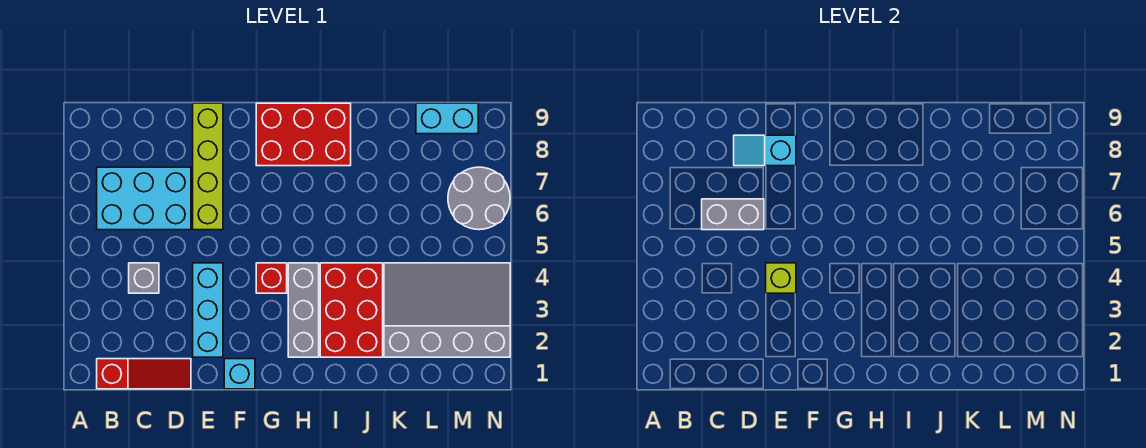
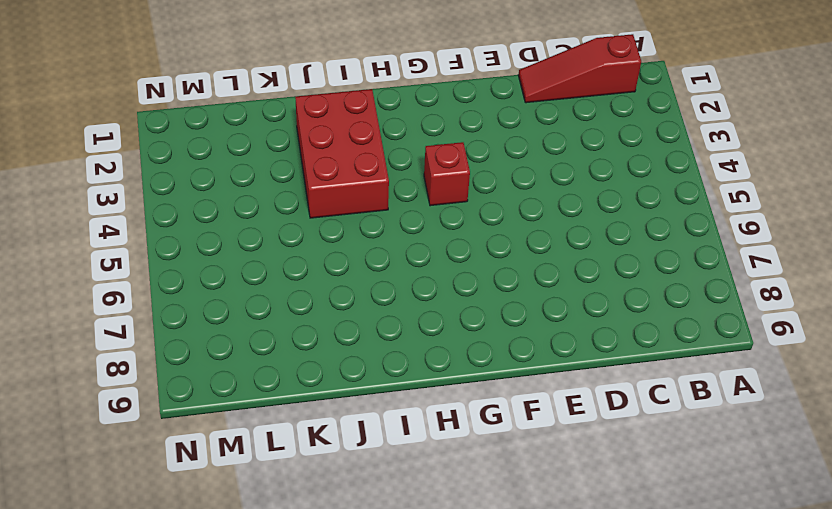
none -> cyan brick B6:D7 level 1
none -> grey brick C4 level 1
none -> cyan brick E2:E4 level 1

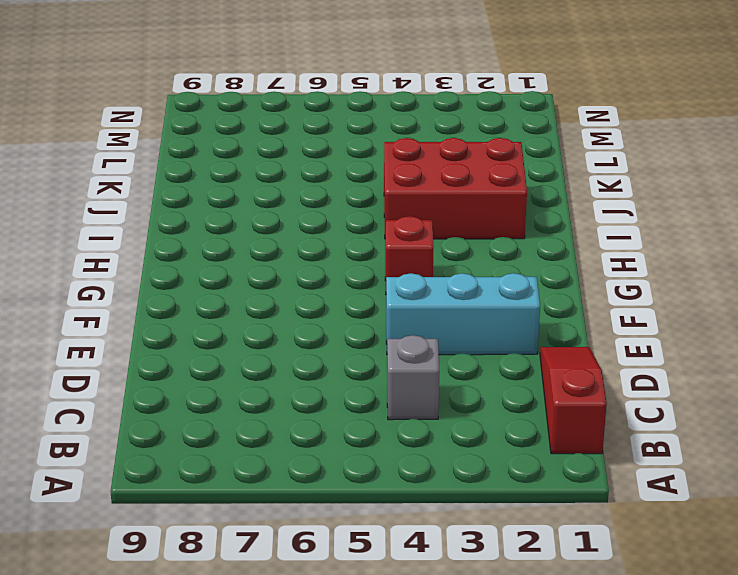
none -> cyan brick B6:D7 level 1
none -> lime brick E6:E9 level 1
none -> cyan brick F1 level 1

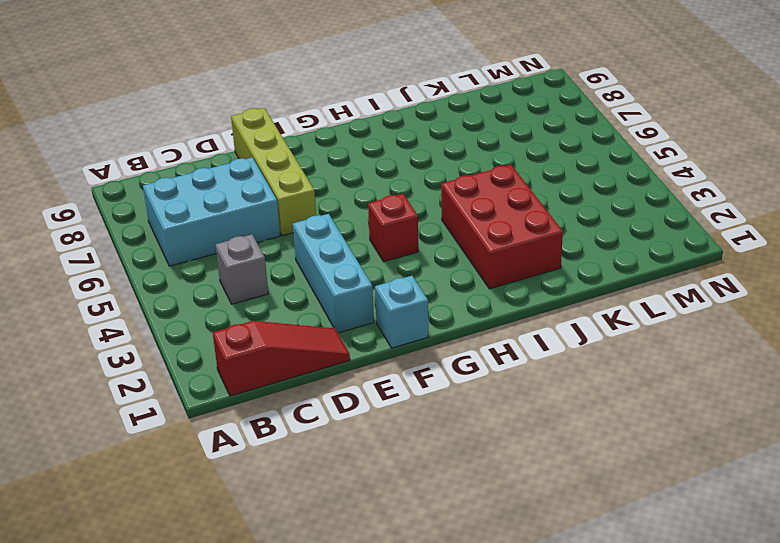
none -> red brick G8:I9 level 1
none -> grey brick H2:H4 level 1
none -> grey slope K2:N4 level 1 top 2

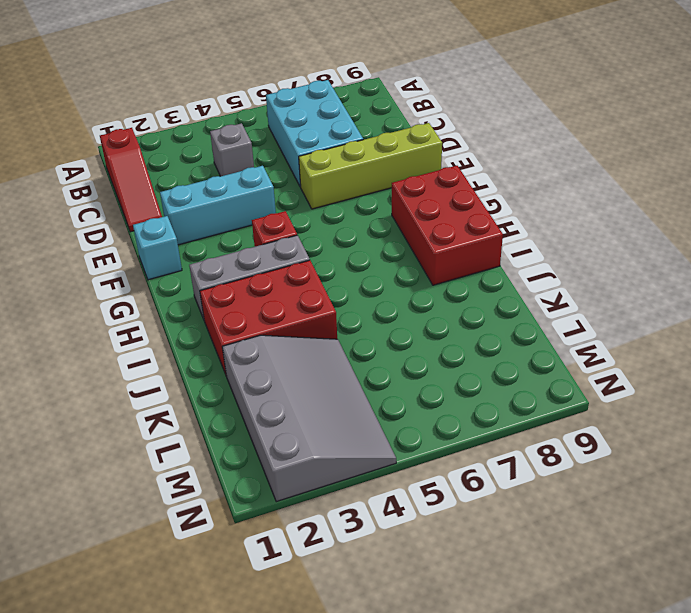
none -> cyan brick L9:M9 level 1
none -> grey round brick M6:N7 level 1
none -> grey brick C6:D6 level 2

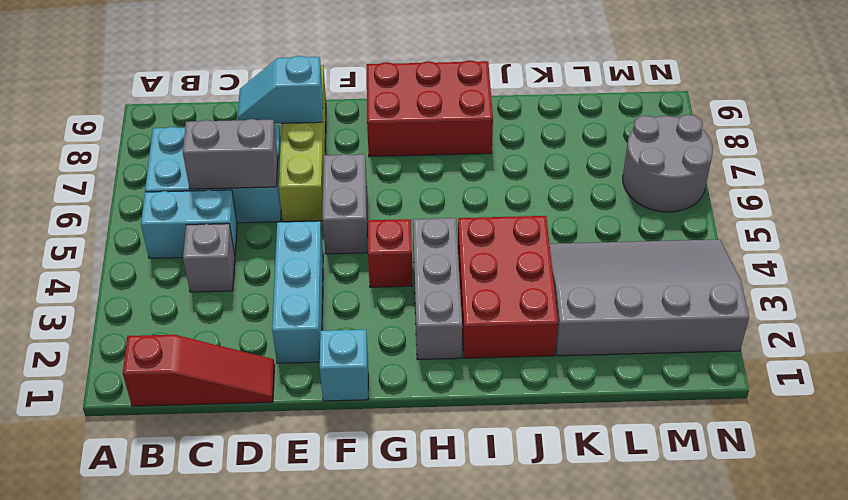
cyan brick B5:C5 level 1 -> cyan brick L9:M9 level 1
grey brick F5:F6 level 1 -> none
none -> lime brick E4 level 2

